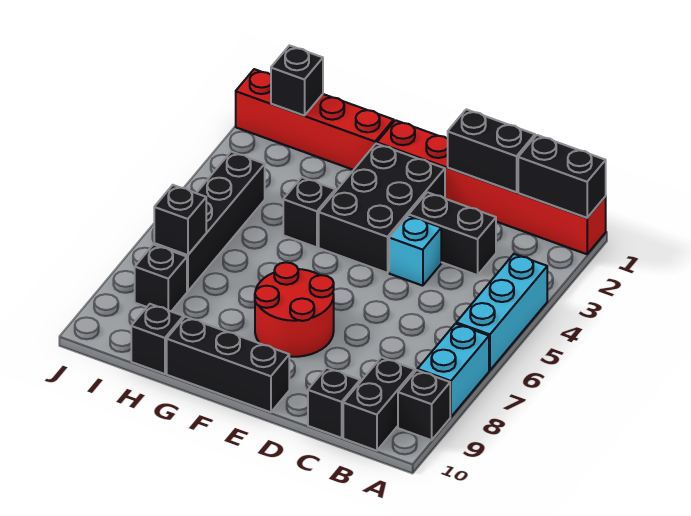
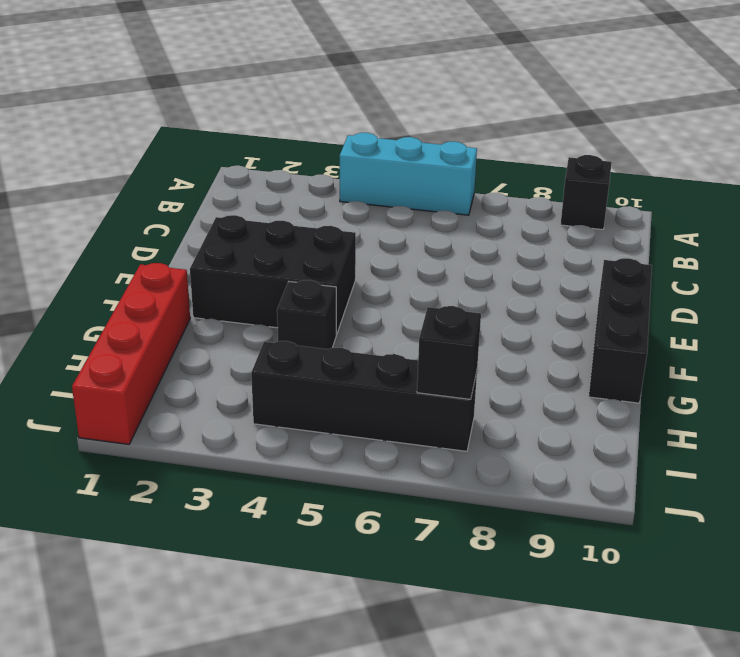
none -> red brick A1:F1 level 1
none -> cyan brick A7:A8 level 1
none -> black brick B9:B10 level 1

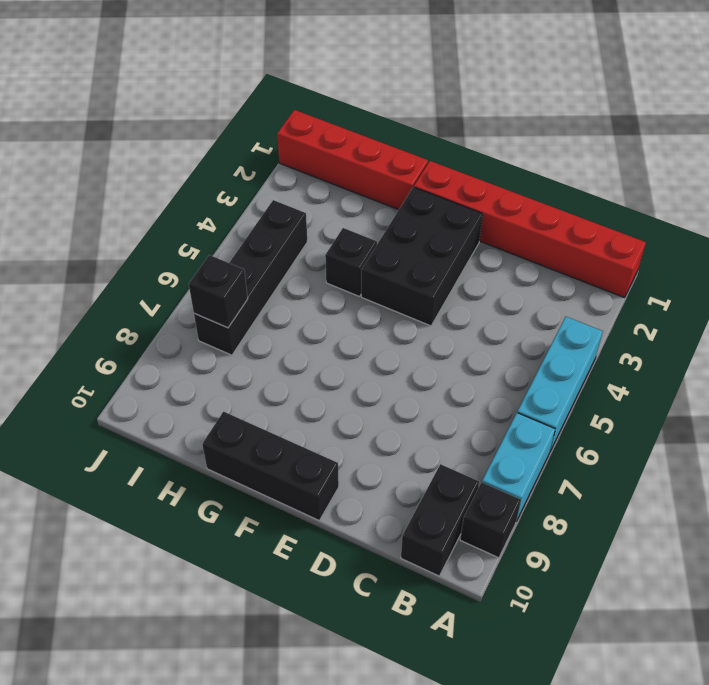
none -> black brick C3:D3 level 1
none -> black brick C10 level 1
none -> cyan brick D4 level 1

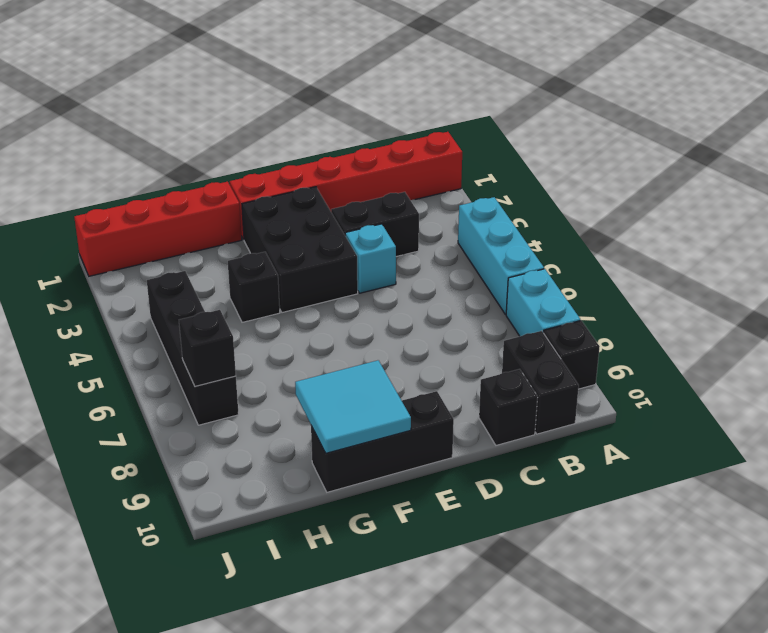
cyan tile F9:G10 level 2 -> none
none -> red round brick E7:F8 level 1
none -> black brick H10 level 1
none -> black brick I8 level 1

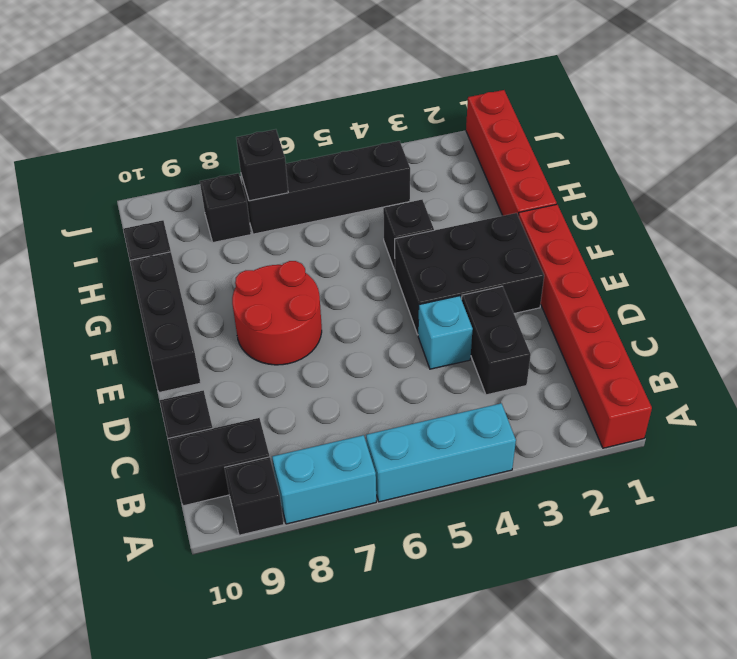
none -> black brick A1:B1 level 2
none -> black brick C1:D1 level 2
none -> black brick I1 level 2

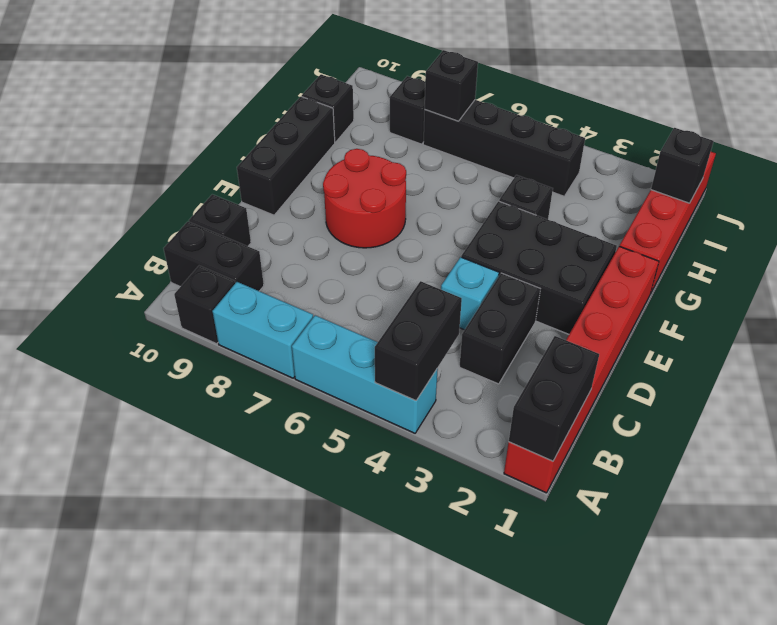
black brick A4:B4 level 2 -> black brick C1:D1 level 2

